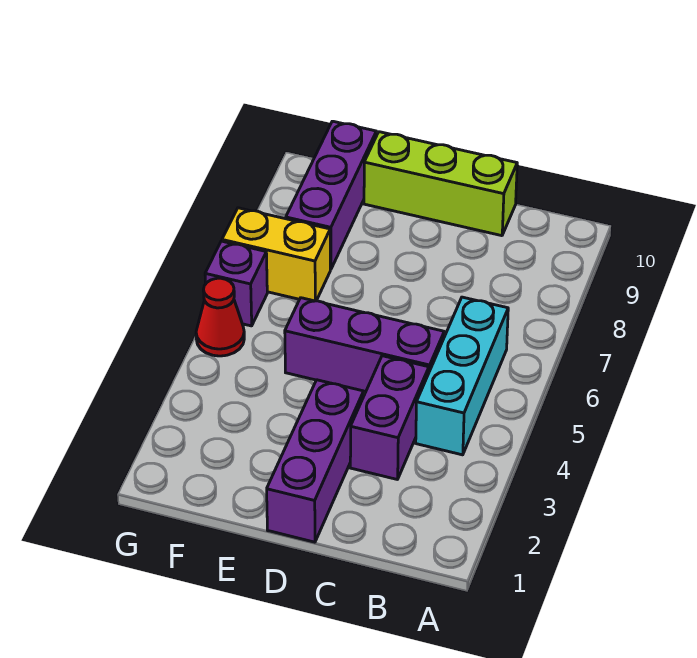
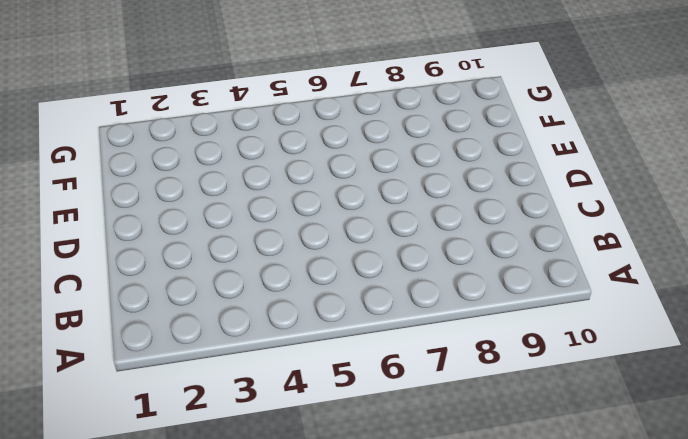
none -> cyan brick B4:B6 level 1
none -> purple brick C3:C4 level 1

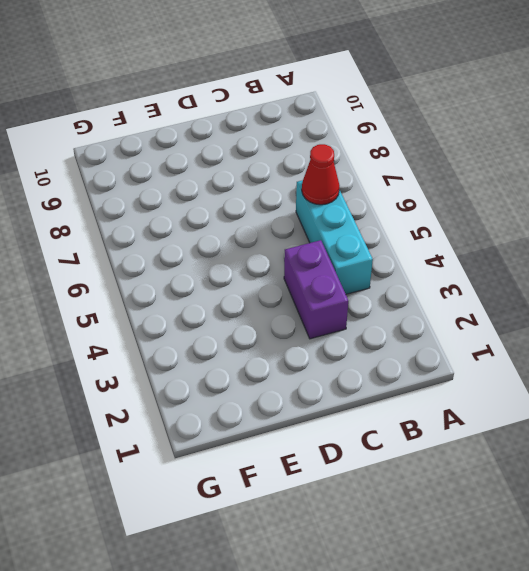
red cone B6 level 2 -> red cone G5 level 1
none -> purple brick C5:E5 level 1
none -> lime brick C10:E10 level 1

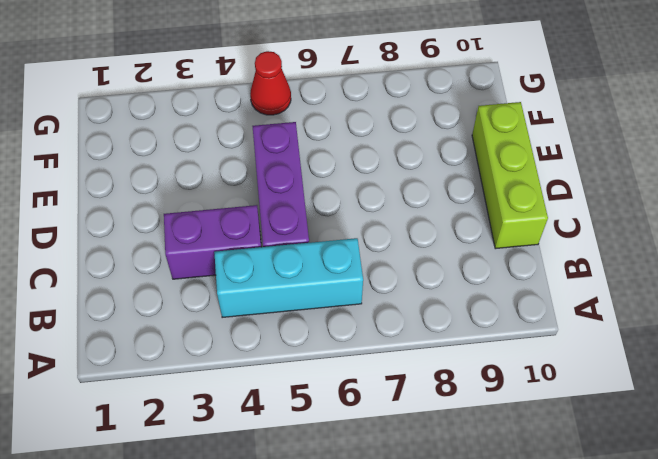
none -> purple brick D1:D3 level 1
none -> yellow brick F7:G7 level 1

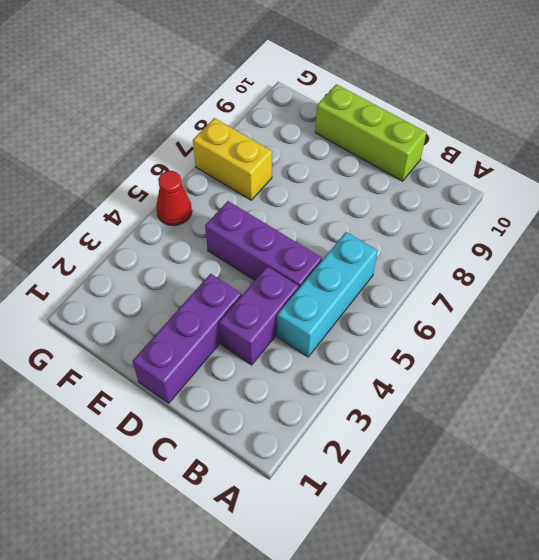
none -> purple brick F8:F10 level 1
none -> purple brick G6 level 1

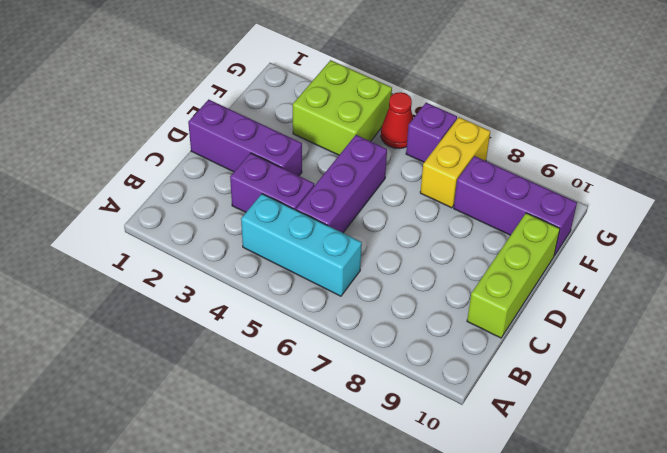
lime brick F3:G4 level 1 -> none

